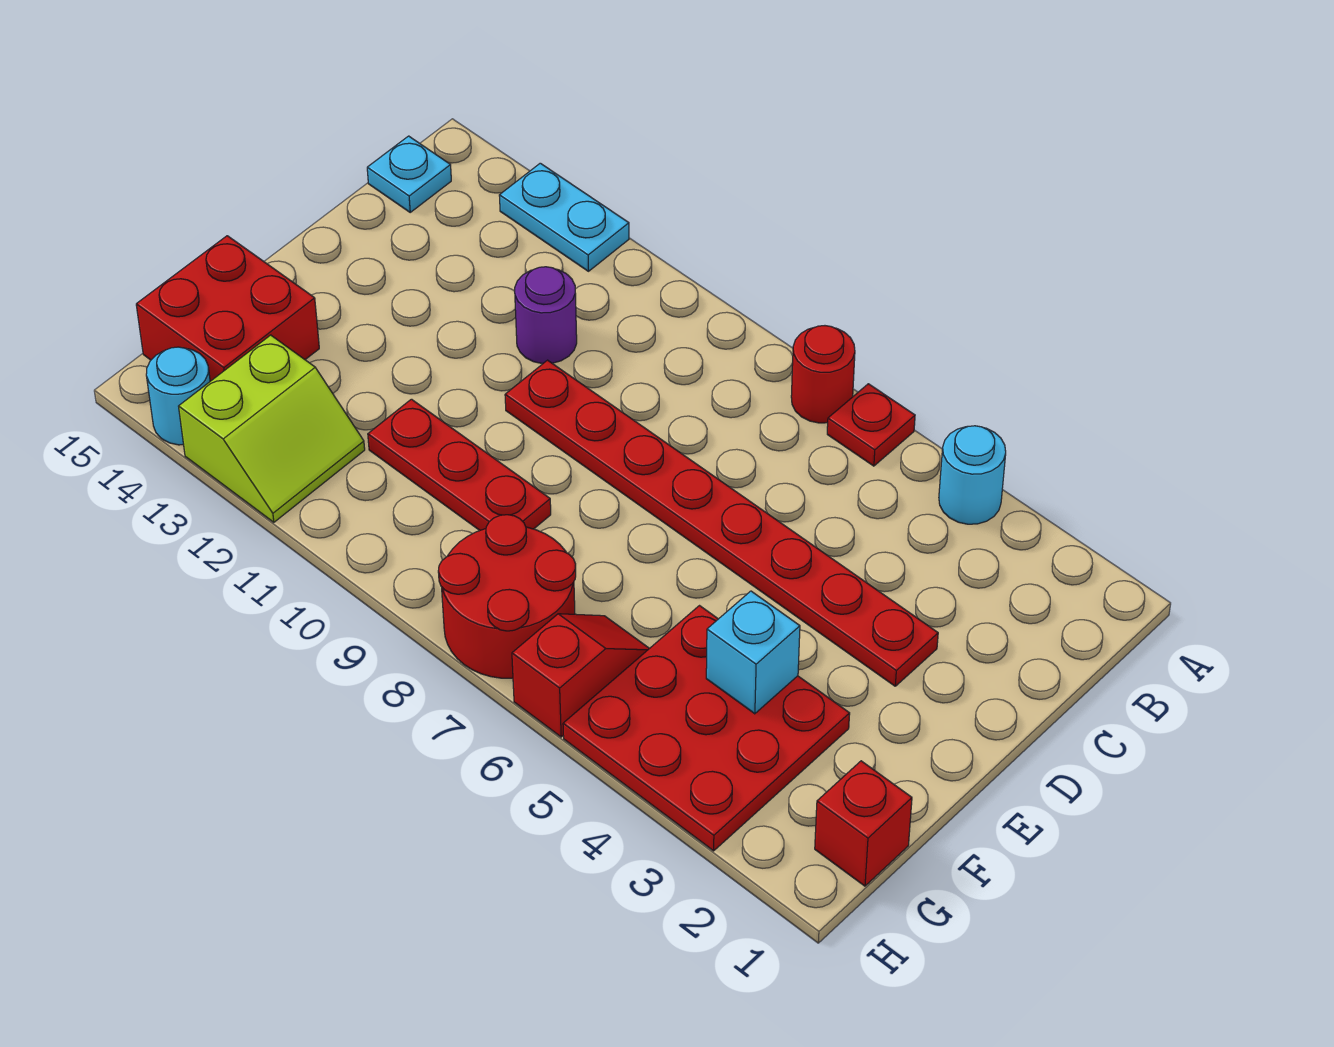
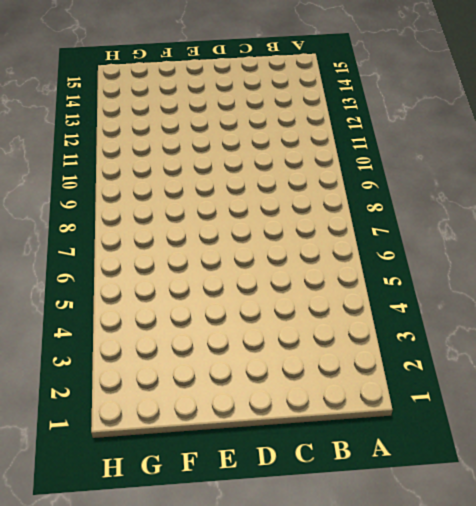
none -> cyan round brick A4 level 1
none -> red plate A6 level 1
none -> red round brick A7 level 1

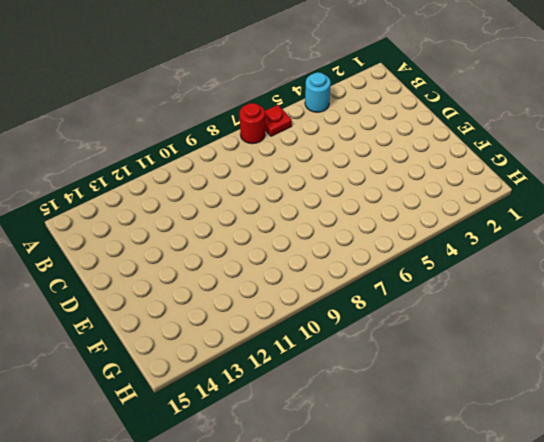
none -> cyan plate A12:A13 level 1
none -> cyan plate B15 level 1
none -> purple round brick C11 level 1

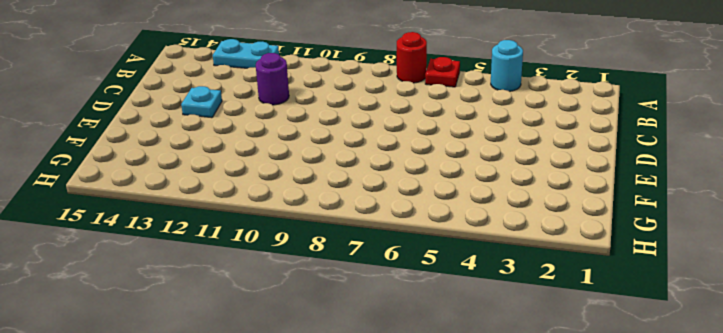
cyan plate D13 level 1 -> cyan plate B15 level 1
none -> red plate D3:D10 level 1
none -> red plate F3:H5 level 1
none -> red plate F9:F11 level 1

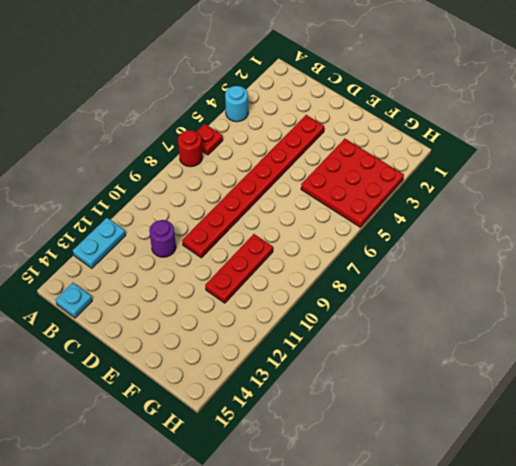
none -> red brick F14:G15 level 1
none -> red brick G1 level 1
none -> red slope G6:H6 level 1 top H

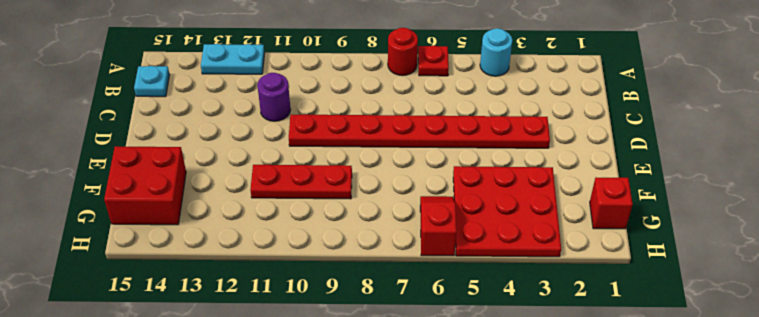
none -> red round brick G7:H8 level 1
none -> lime slope G12:H13 level 1 top 13
none -> cyan round brick H14 level 1

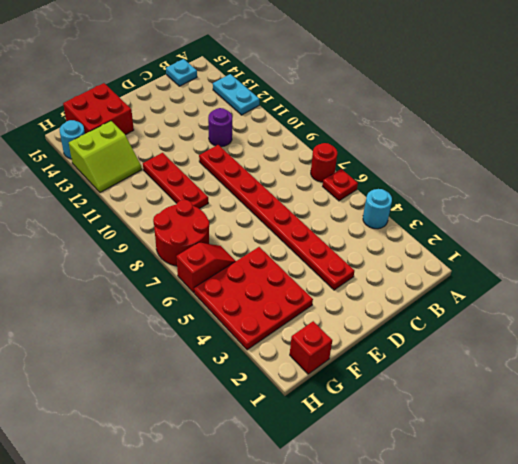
none -> cyan brick F4 level 2

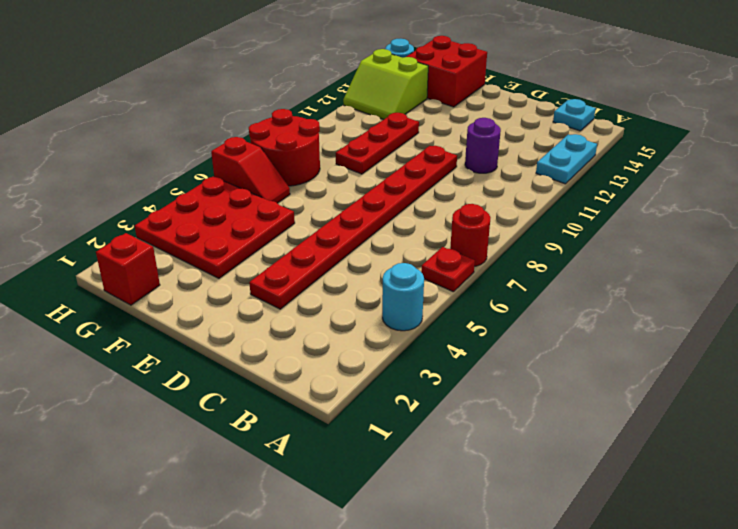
none -> cyan brick F4 level 2

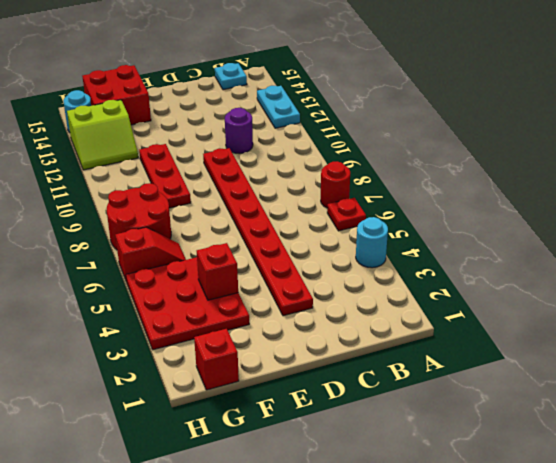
red brick F4 level 2 -> cyan brick F4 level 2

